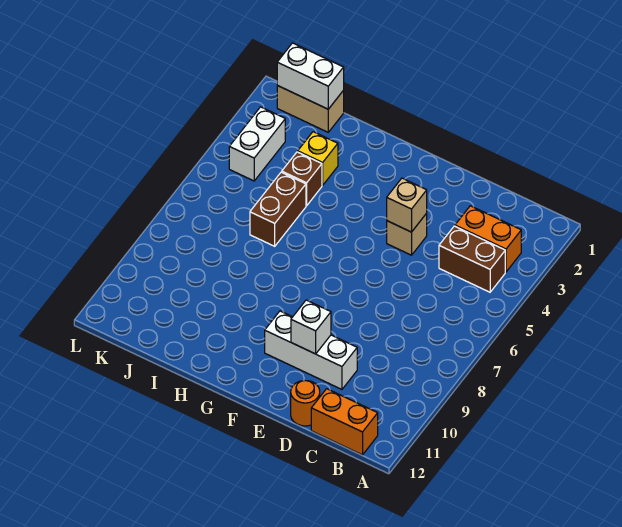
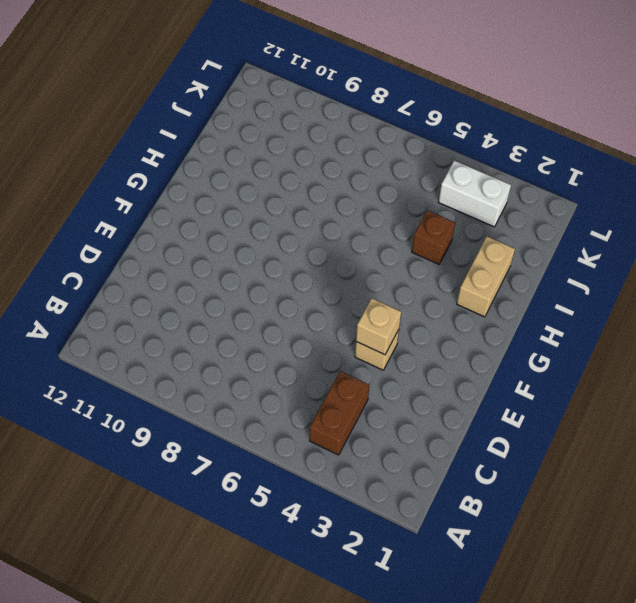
tan brick H2:I2 level 1 -> tan brick J1:K1 level 1
none -> orange brick B3:C3 level 1
none -> orange brick B12:C12 level 1
none -> white brick D10:F10 level 1

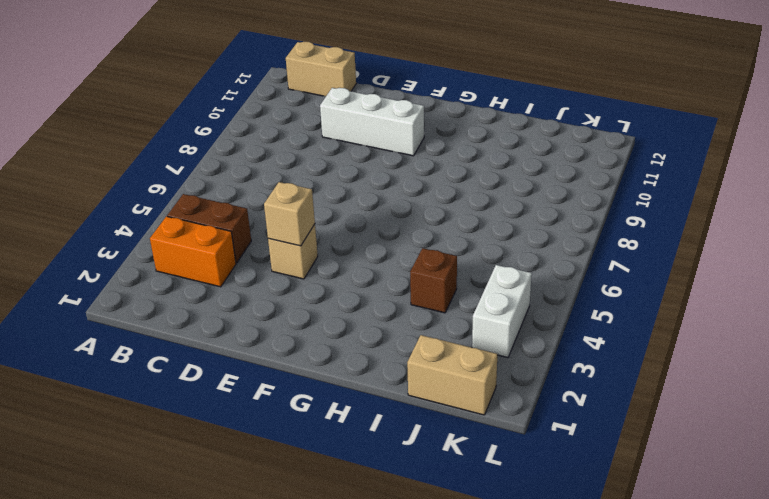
tan brick B12:C12 level 1 -> orange brick B12:C12 level 1
none -> orange round brick D12 level 1
none -> yellow brick I3 level 1
none -> brown brick I5:I6 level 1

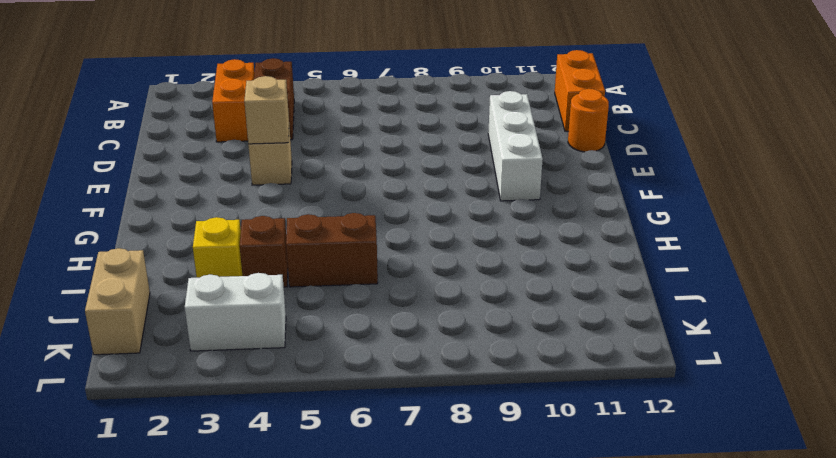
none -> white brick E10 level 2
none -> white brick J1:K1 level 2

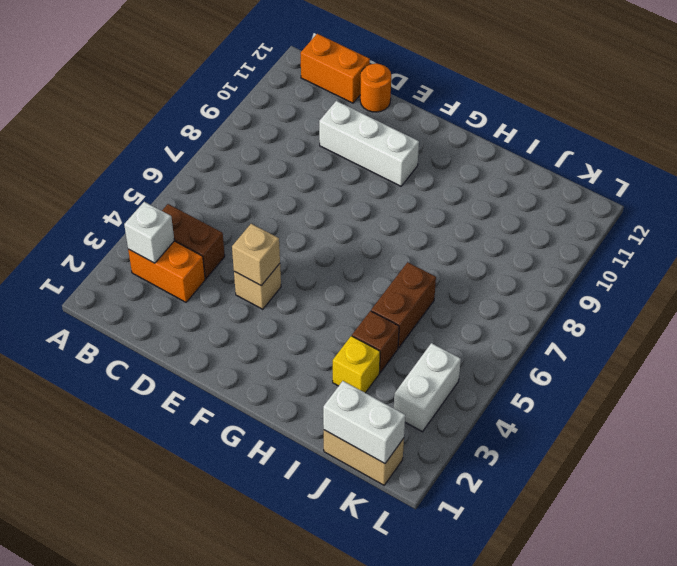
white brick B3 level 2 -> white brick E10 level 2

